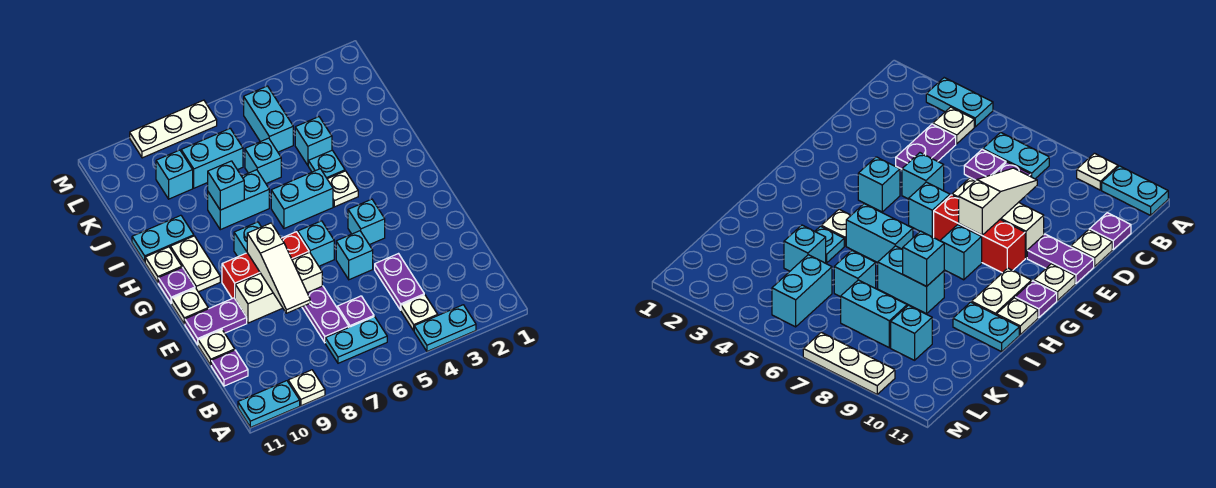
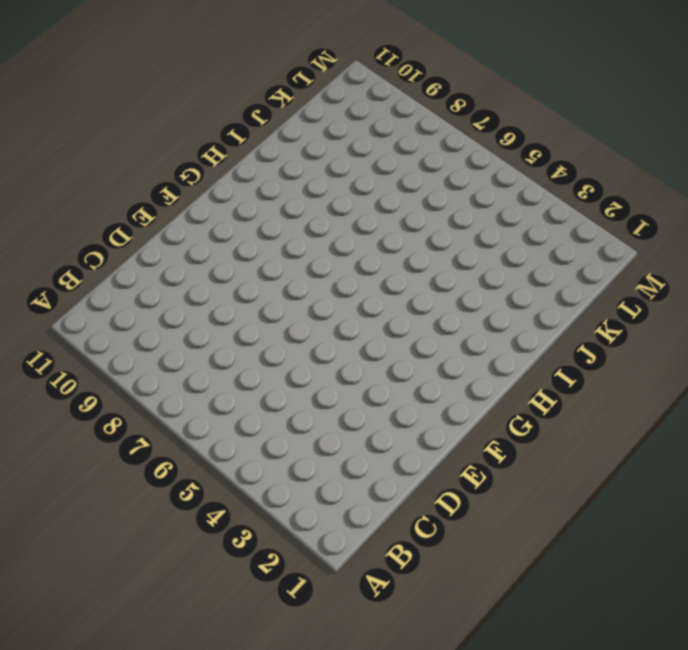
none -> cyan plate A3:A4 level 1
none -> white plate A9 level 1
none -> cyan plate A10:A11 level 1
none -> white plate B4 level 1

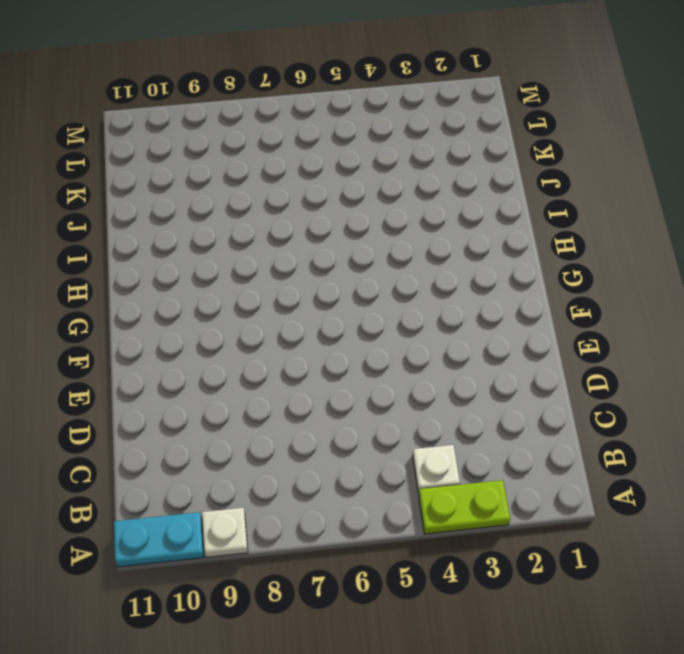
lime plate A3:A4 level 1 -> cyan plate A3:A4 level 1
none -> cyan plate B6:B7 level 1
none -> purple plate C4:D4 level 1
none -> purple plate C6 level 1
none -> purple plate C7:D7 level 1

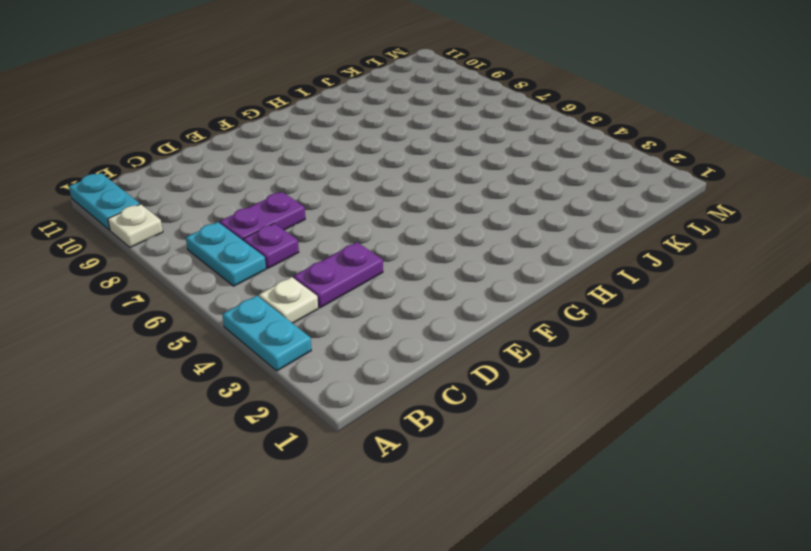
none -> purple plate C11 level 1
none -> white plate D11 level 1
none -> cyan brick E5 level 1
none -> white brick E7:E9 level 1

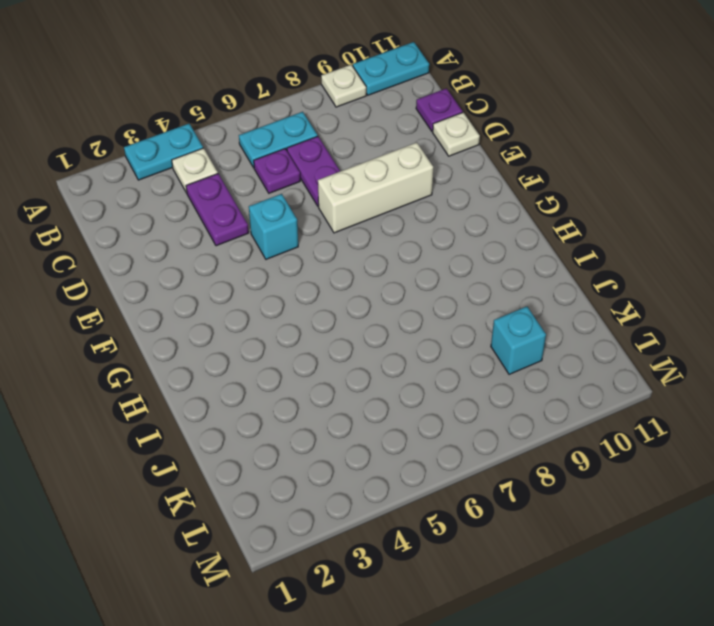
none -> purple plate E10:E11 level 1
none -> cyan brick F4 level 1
none -> cyan brick F6 level 1
none -> red brick F7:F9 level 1

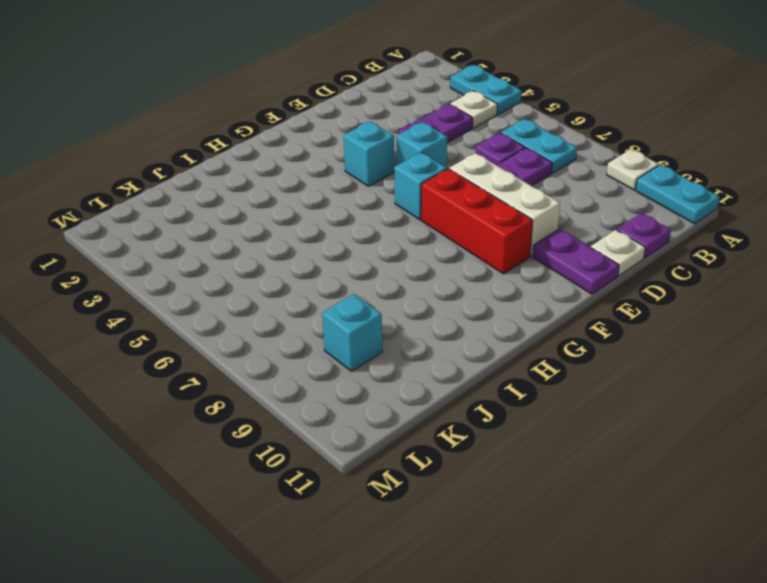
none -> white plate F11 level 1
none -> cyan brick G8 level 1
none -> white plate G10:H10 level 1
none -> purple plate G11 level 1

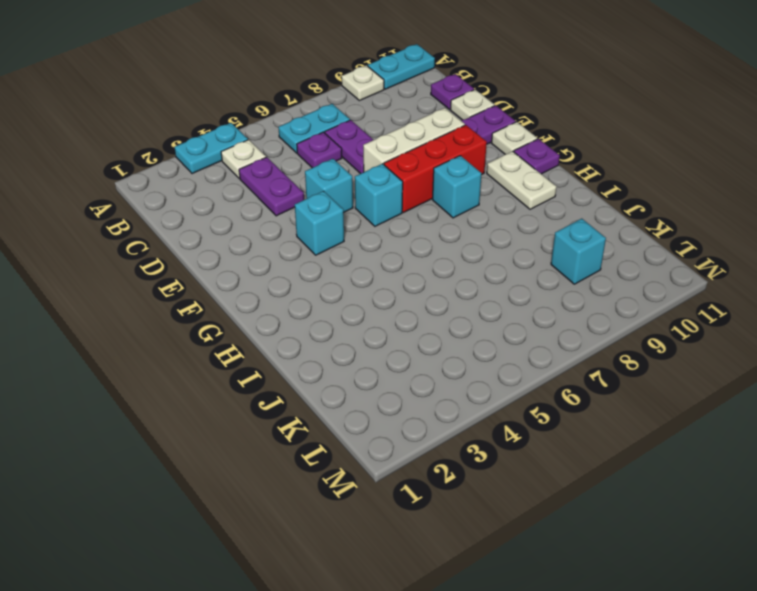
none -> white plate H4 level 1
none -> cyan brick H5:H6 level 1
none -> white plate H11 level 1
none -> cyan plate I4 level 1

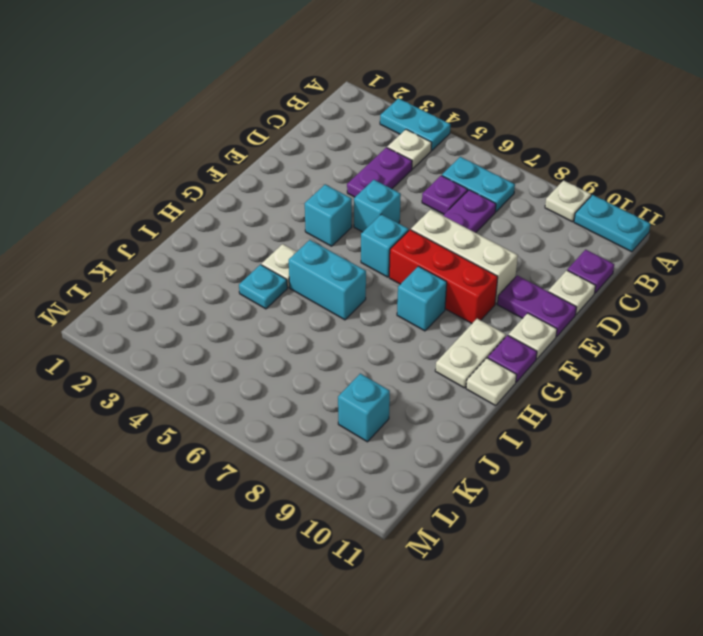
none -> cyan brick I7:I8 level 1
none -> cyan plate I10:I11 level 1
none -> cyan brick J4 level 1
none -> cyan brick J6 level 1

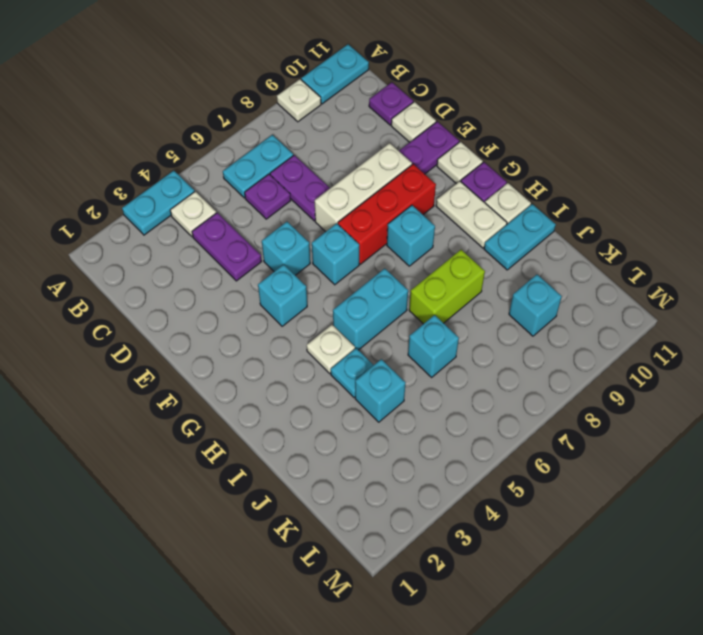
lime brick I7:I8 level 1 -> cyan brick I7:I8 level 1
none -> cyan brick K5:L5 level 1
none -> cyan brick K7:K8 level 1
none -> white plate M7:M9 level 1
none -> white slope D8:F8 level 2 top F

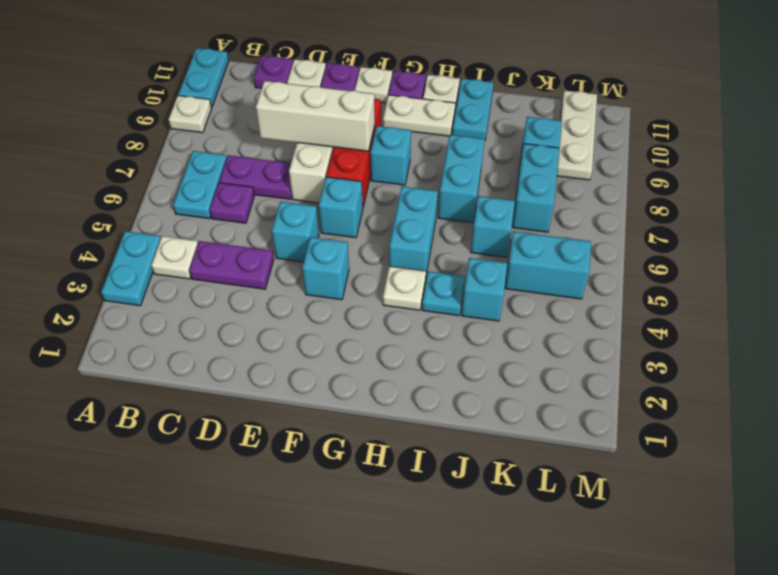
white brick D8:F8 level 2 -> white slope D8:F8 level 2 top F
white plate L9:L11 level 1 -> white plate M7:M9 level 1
none -> cyan brick I8 level 2

